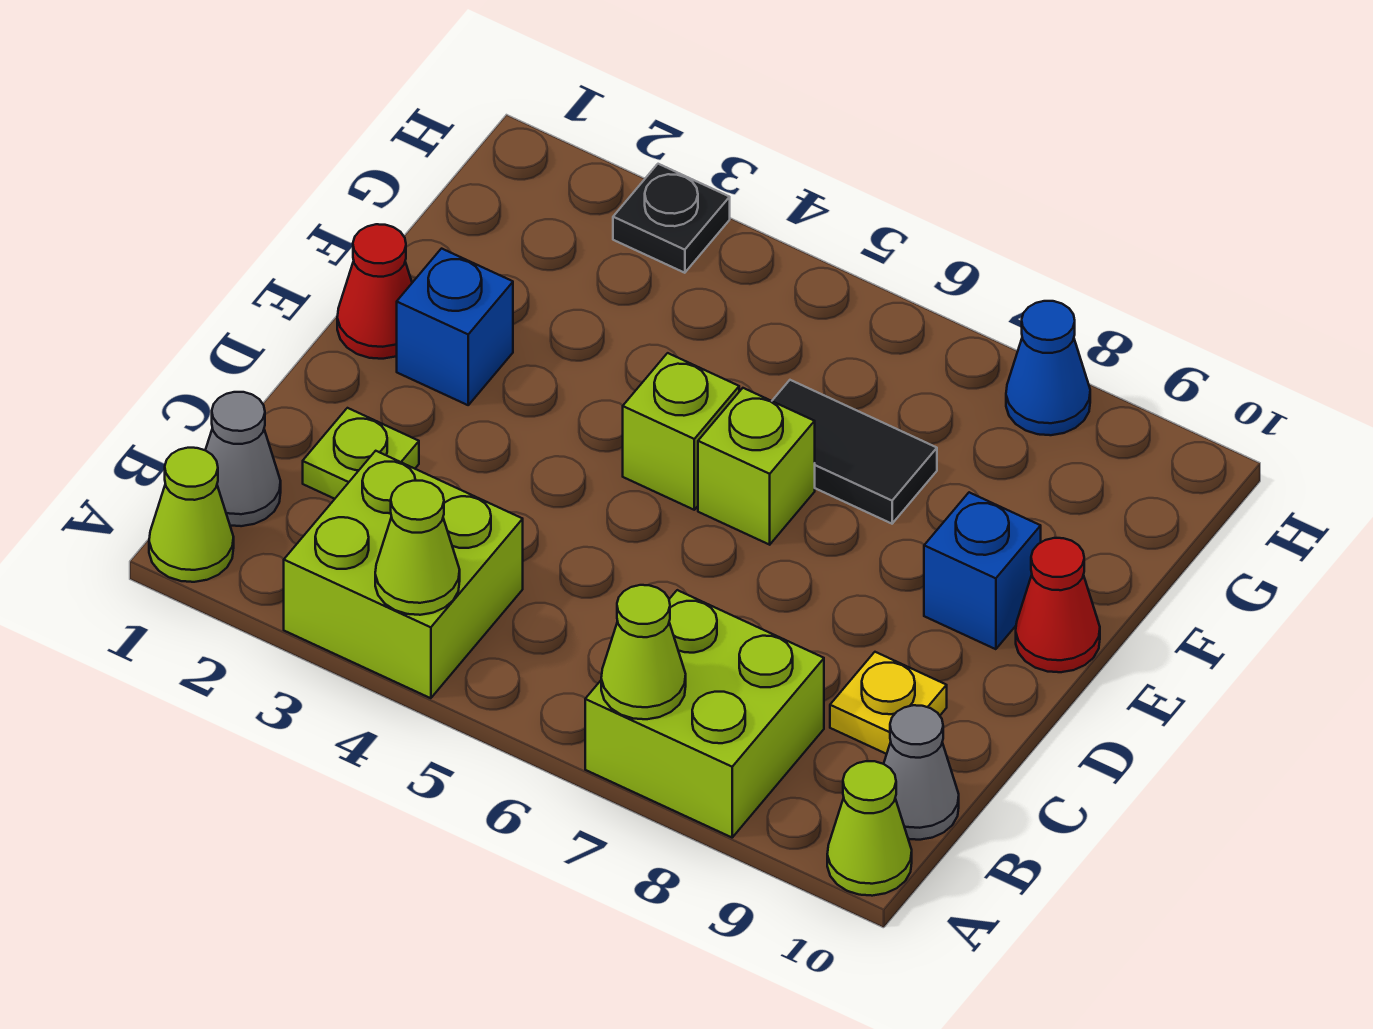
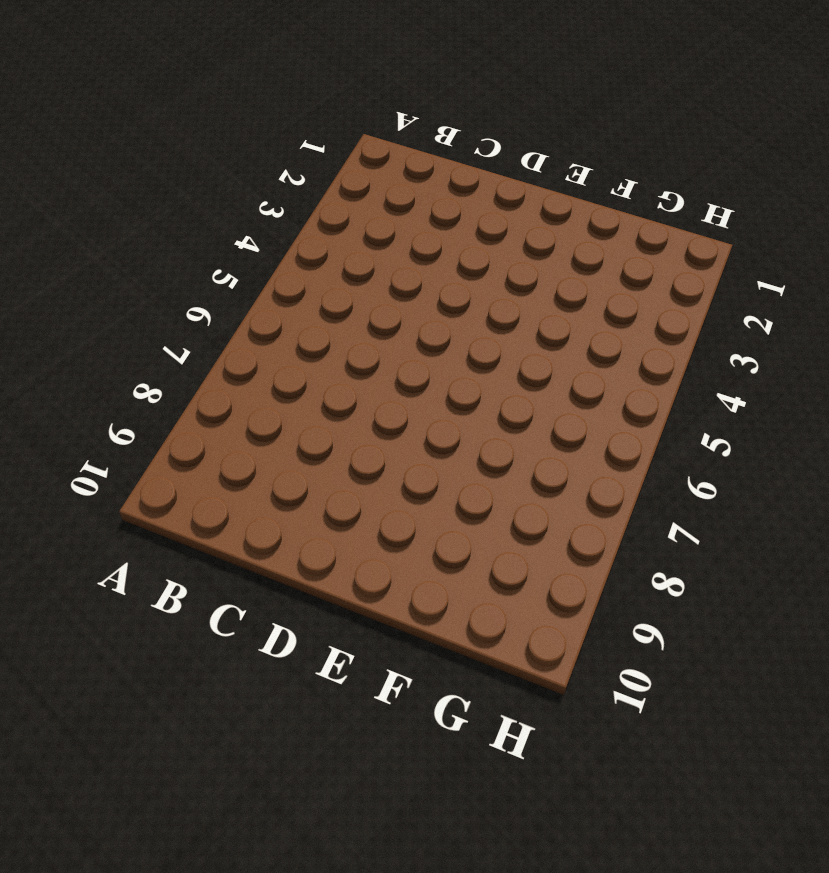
none -> lime cone A1 level 1
none -> lime brick A3:B4 level 1
none -> lime brick A7:B8 level 1

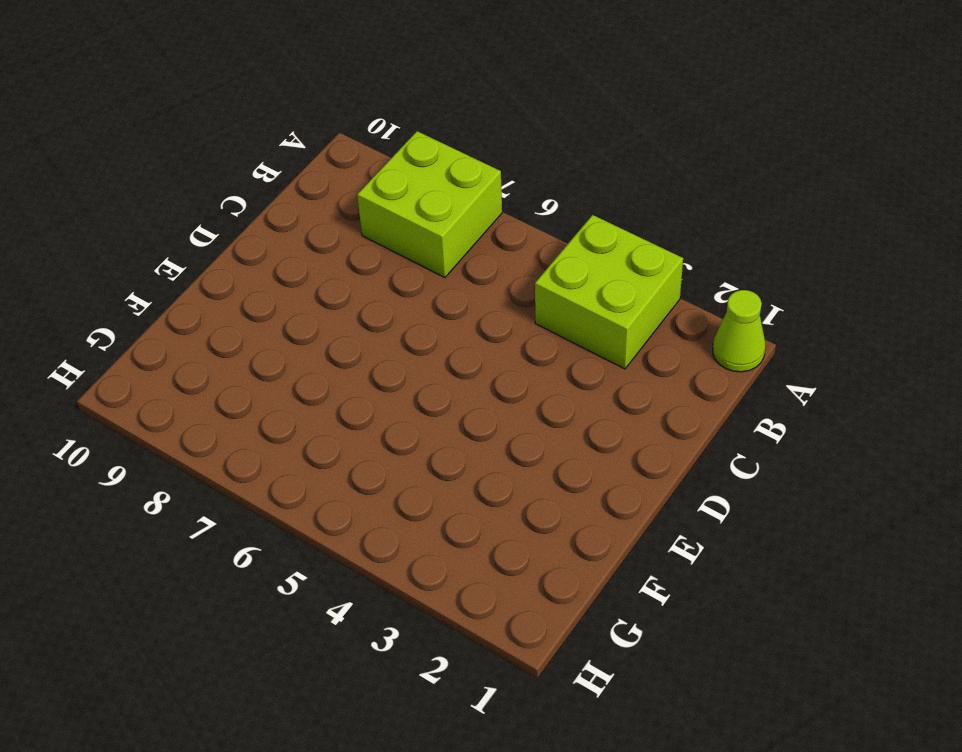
none -> lime cone A10 level 1
none -> grey cone B1 level 1
none -> grey cone B10 level 1

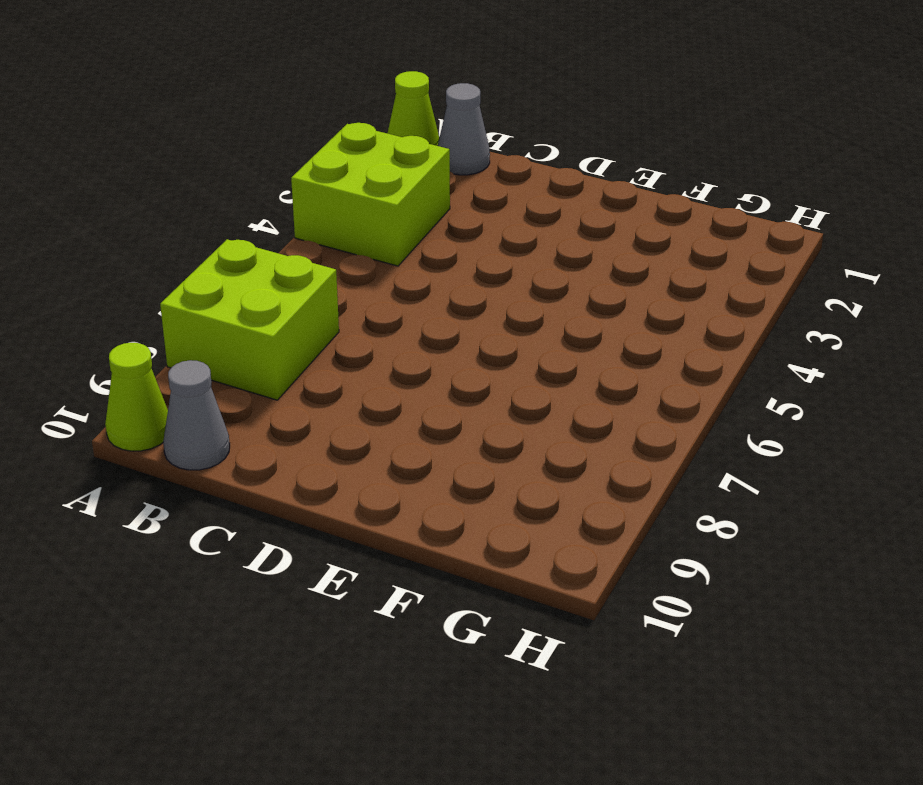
none -> lime plate C2 level 1
none -> yellow plate C9 level 1
none -> red cone E1 level 1

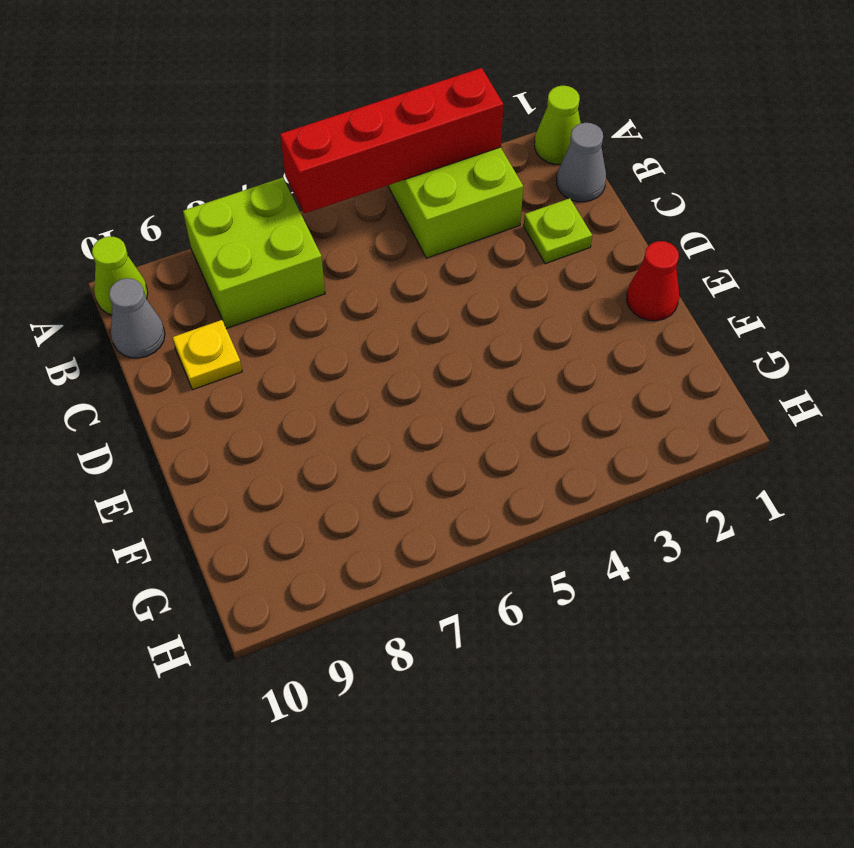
red brick A3:A6 level 2 -> lime cone A4 level 2
none -> blue brick E2 level 1
none -> lime brick E5 level 1
none -> lime brick E6 level 1

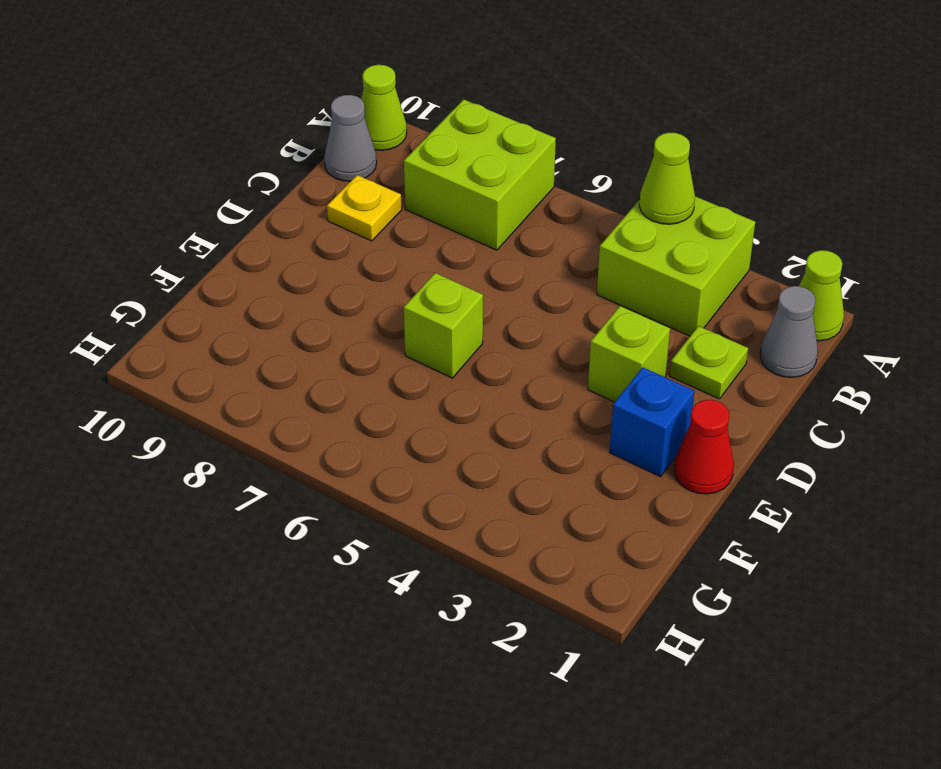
lime brick D3 level 1 -> lime brick E5 level 1
none -> blue brick E9 level 1
none -> red cone E10 level 1
none -> black tile F6:F7 level 1

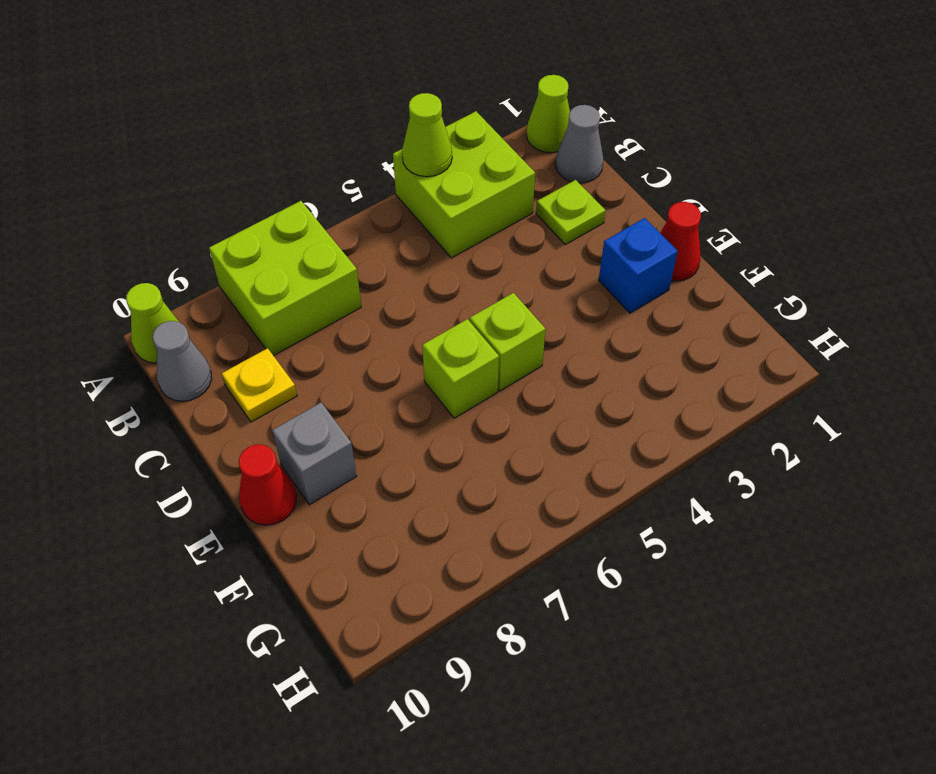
grey brick E9 level 1 -> blue brick E9 level 1
none -> black tile F6:F7 level 1
none -> black plate H3 level 1
none -> blue cone H8 level 1

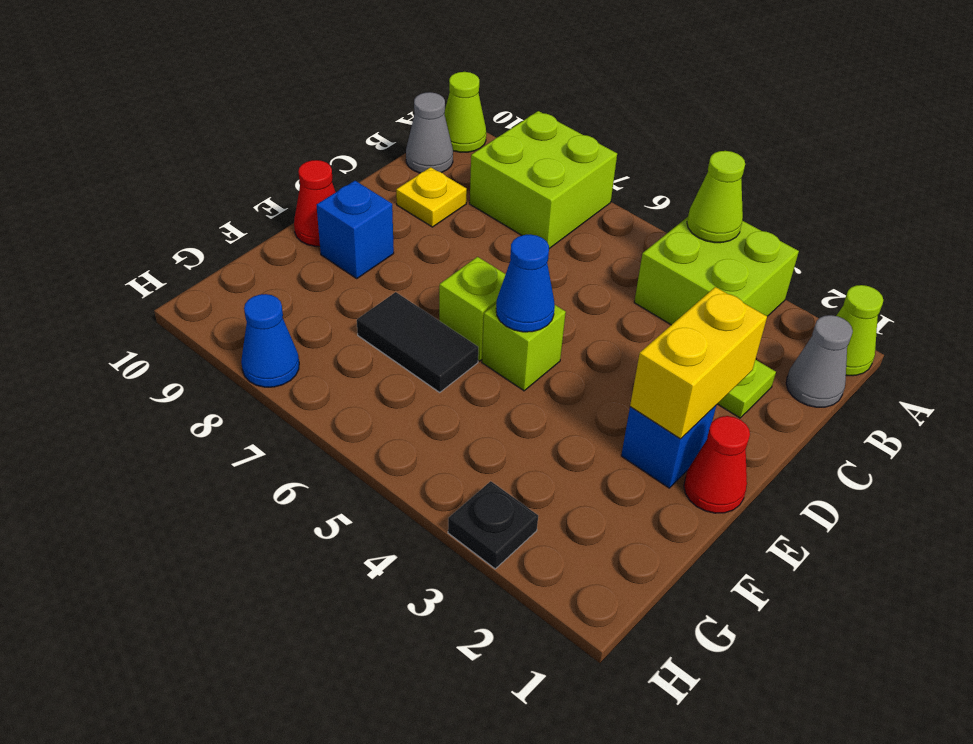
yellow brick D2:E2 level 2 -> none
blue cone E5 level 2 -> none
none -> lime cone A7 level 2

